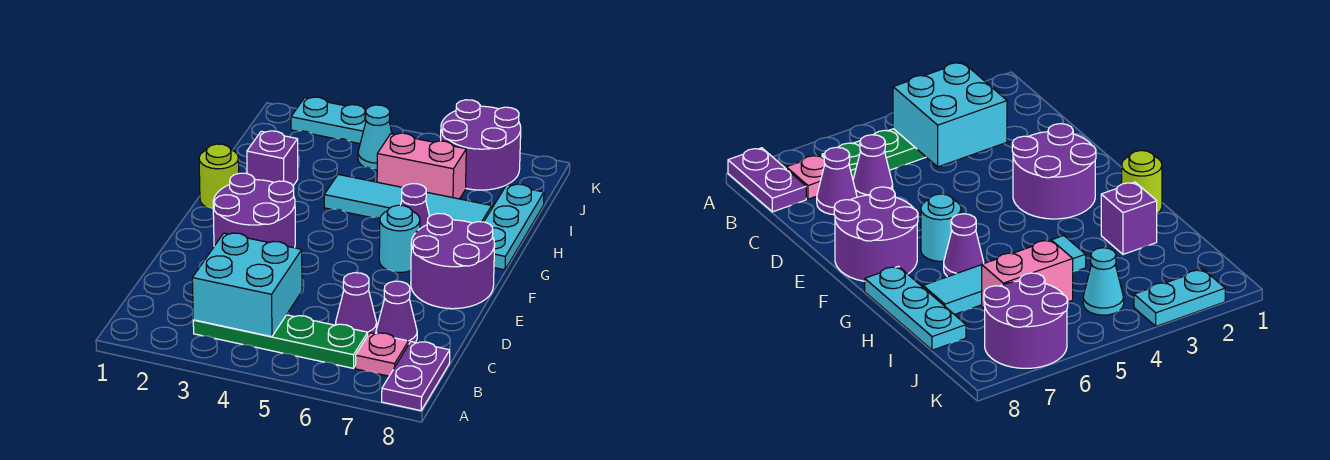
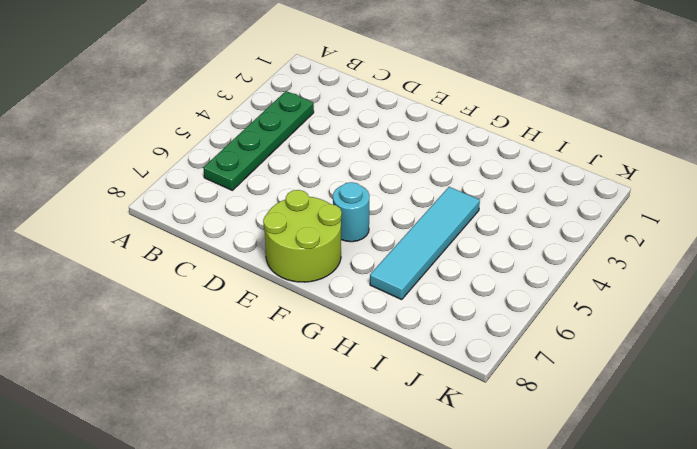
lime round brick E7:F8 level 1 -> purple round brick E7:F8 level 1
none -> purple plate A8:B8 level 1
none -> pink plate B7 level 1
none -> purple cone C6 level 1

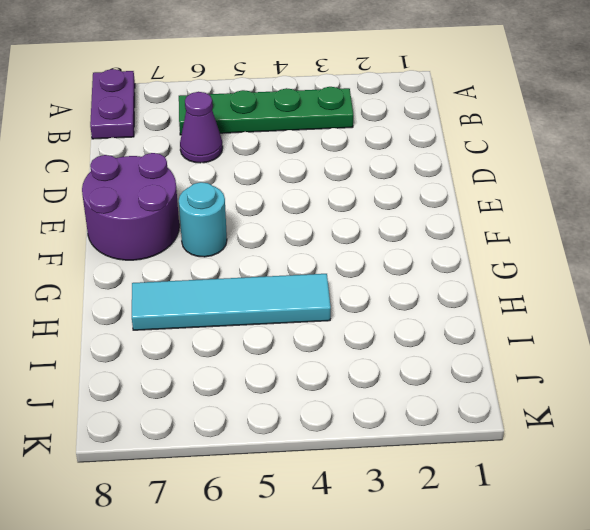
none -> pink plate B7 level 1
none -> purple cone C7 level 1
none -> purple round brick E2:F3 level 1

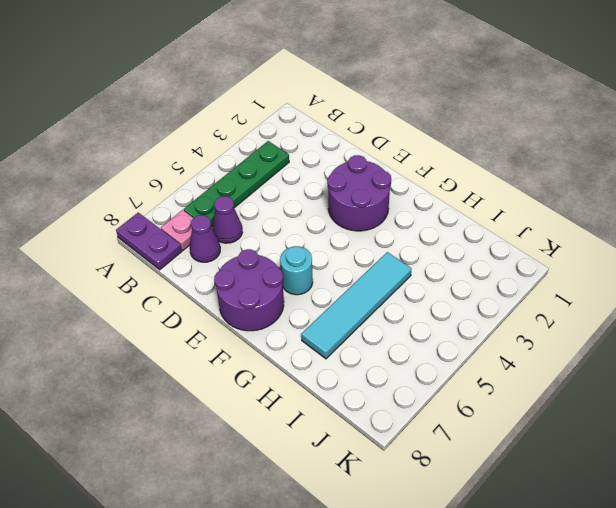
none -> lime round brick G1 level 1
none -> purple cone G6 level 1
none -> cyan plate G8:I8 level 1

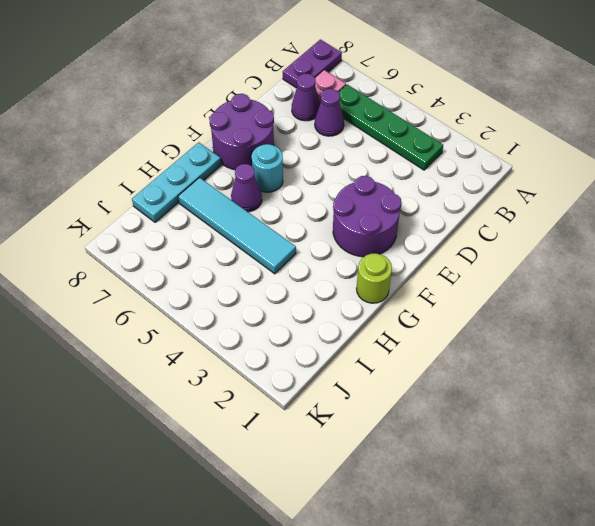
none -> purple brick H2 level 1
none -> pink brick I5:I6 level 1
none -> cyan cone J4 level 1

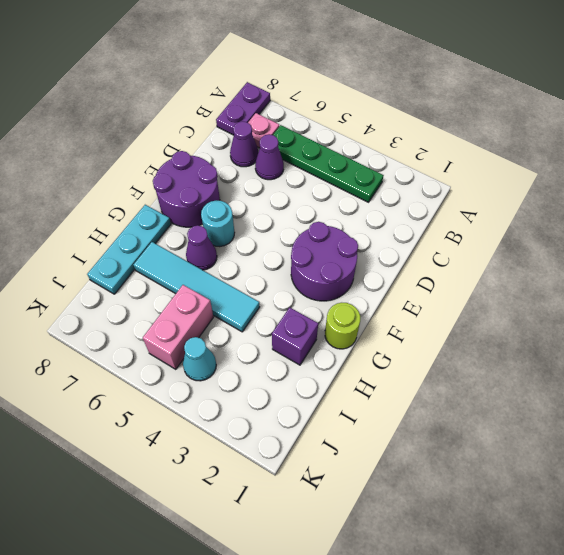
pink brick I5:J5 level 1 -> pink brick I5:I6 level 1
none -> purple round brick J6:K7 level 1
none -> cyan plate K2:K3 level 1
none -> cyan brick B3:C4 level 2

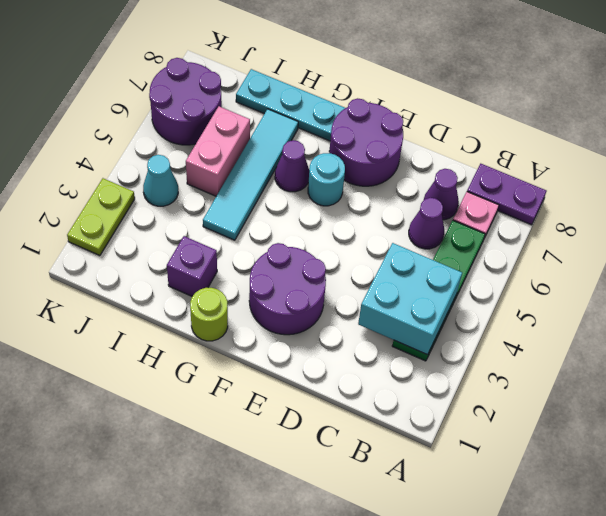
lime plate K2:K3 level 1 -> cyan plate K2:K3 level 1

